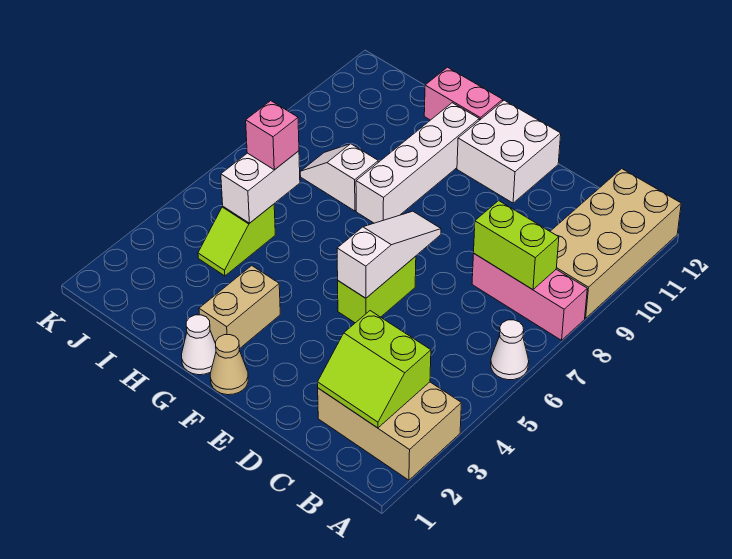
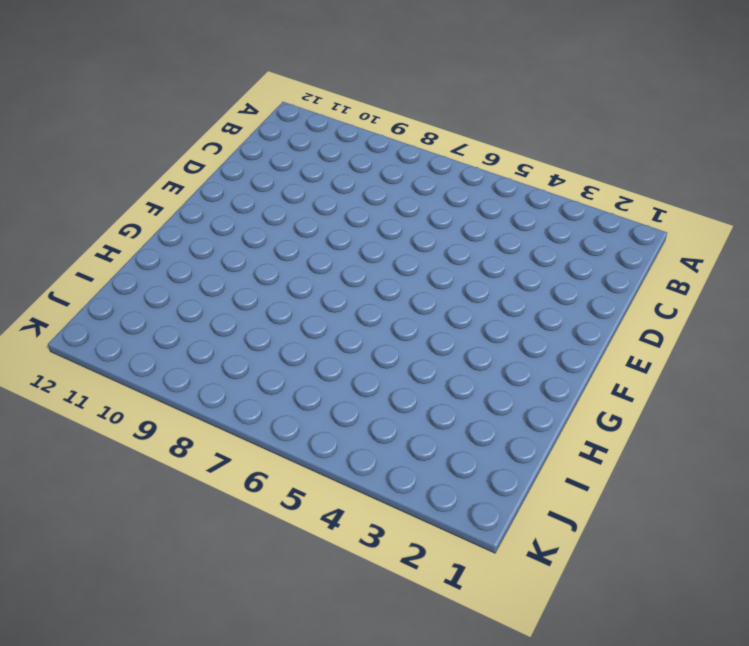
none -> tan brick A2:C3 level 1
none -> white cone A6 level 1
none -> pink brick A8:C8 level 1

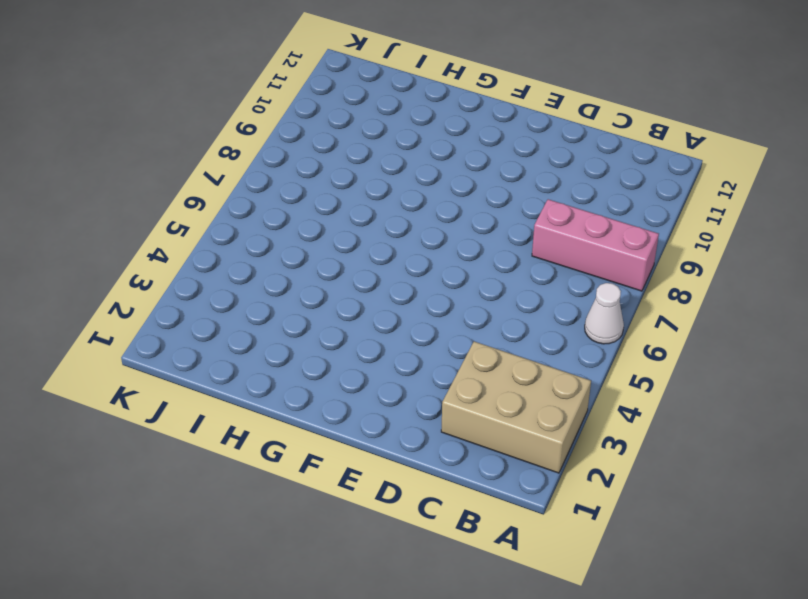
none -> tan brick A9:B12 level 1
none -> lime brick E5:E6 level 1
none -> white brick E11:F12 level 1

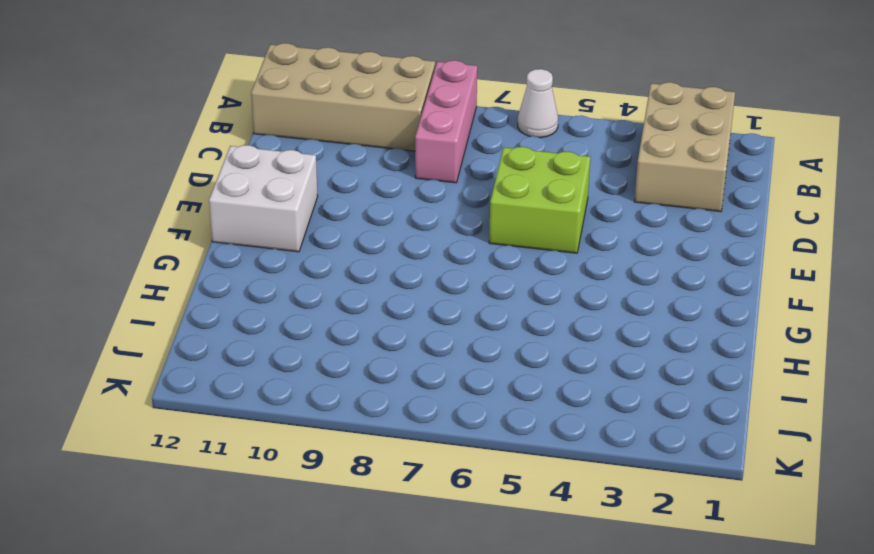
lime brick D5:E6 level 1 -> lime brick E5:E6 level 1
none -> tan cone F1 level 1
none -> white cone G1 level 1
none -> tan brick G2:G3 level 1

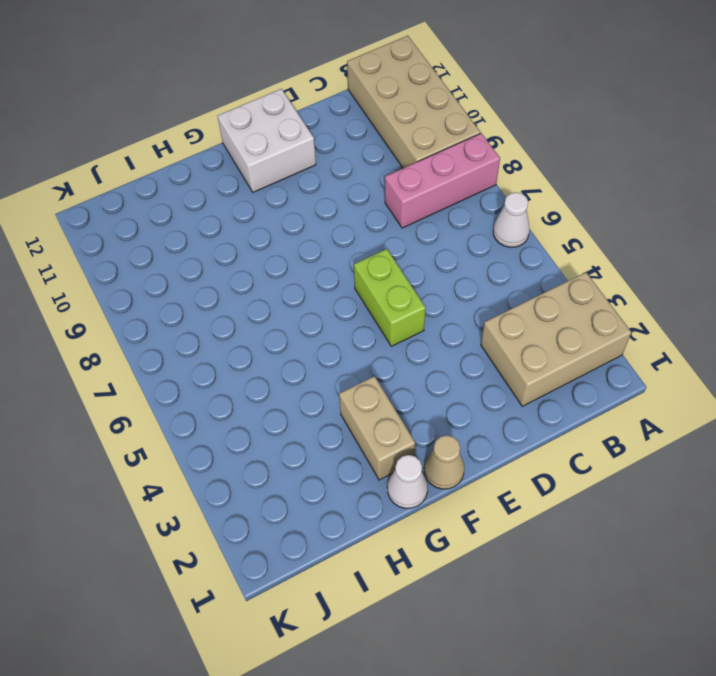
none -> white brick G8:G11 level 1
none -> pink brick G12:H12 level 1
none -> white slope H8:I8 level 1 top H

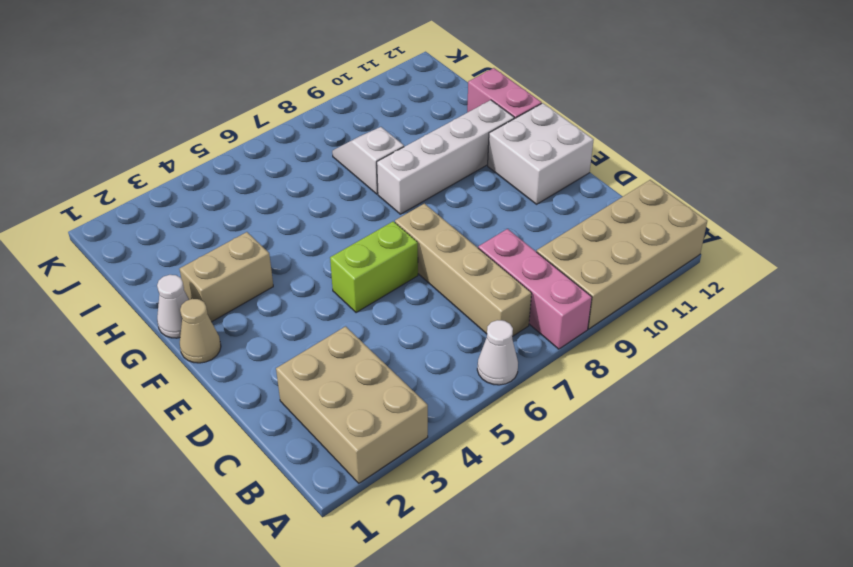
tan brick B7:E7 level 1 -> none
none -> lime slope I4:I5 level 1 top 5
none -> lime slope B2:C3 level 2 top 3
none -> lime brick B8:C8 level 2

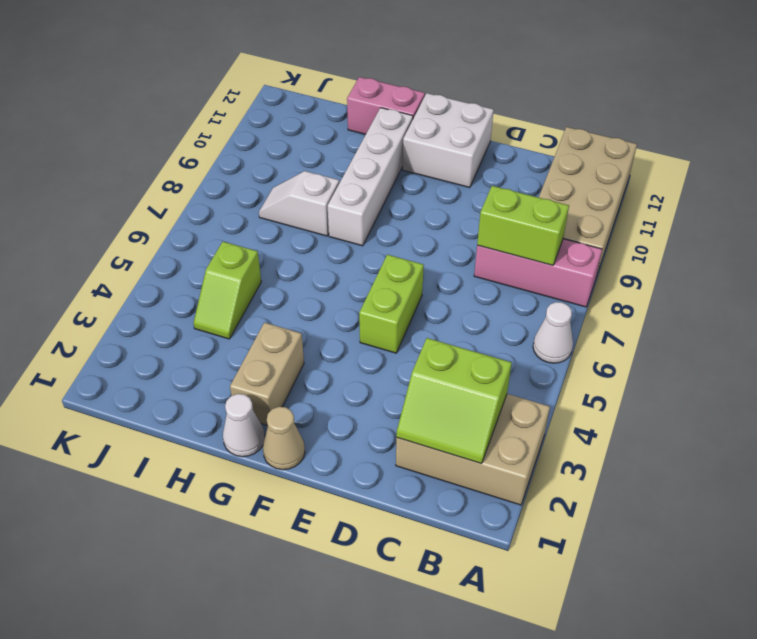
none -> white slope E5:E7 level 2 top 5
none -> white brick I5:I6 level 2
none -> pink brick I6 level 3

